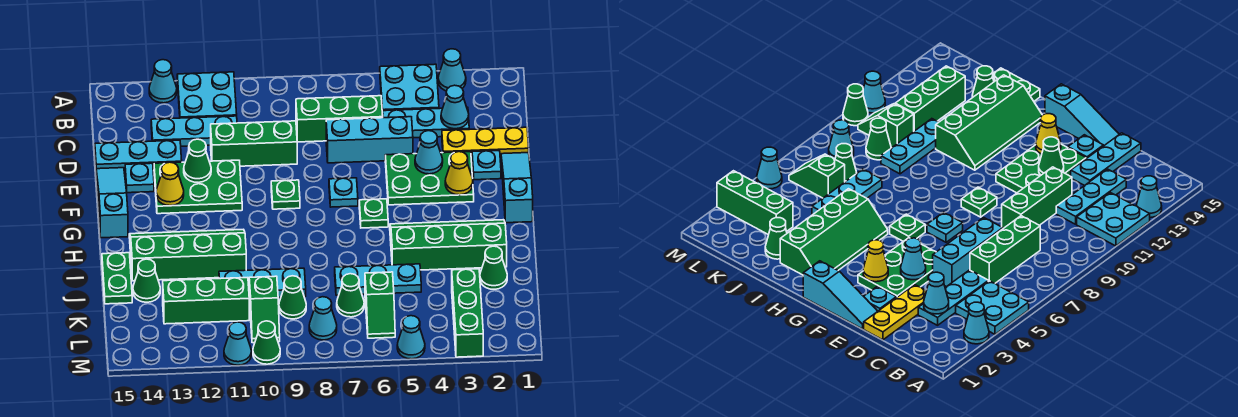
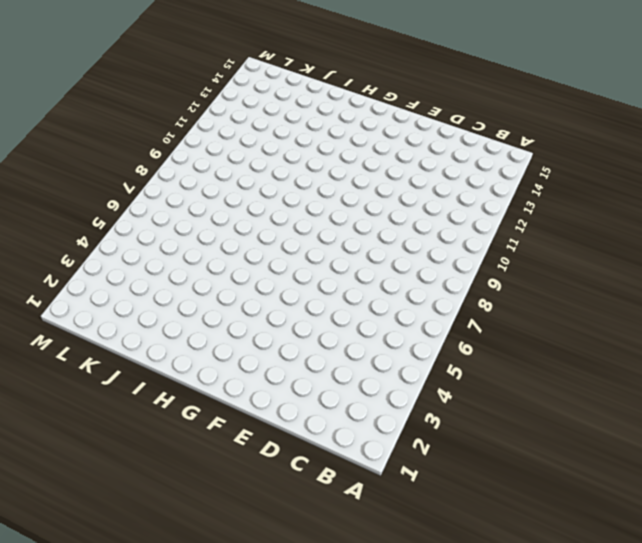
none -> cyan cone A3 level 1
none -> cyan plate A4:B5 level 1
none -> cyan plate A11:B12 level 1
none -> cyan cone A13 level 1

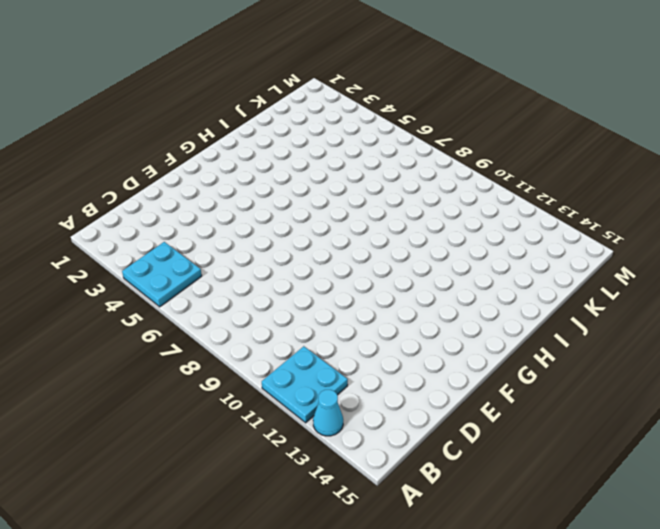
none -> cyan cone A3 level 1
none -> cyan plate C3:C5 level 1
none -> green brick C6:C8 level 1
none -> cyan plate C11:C13 level 1

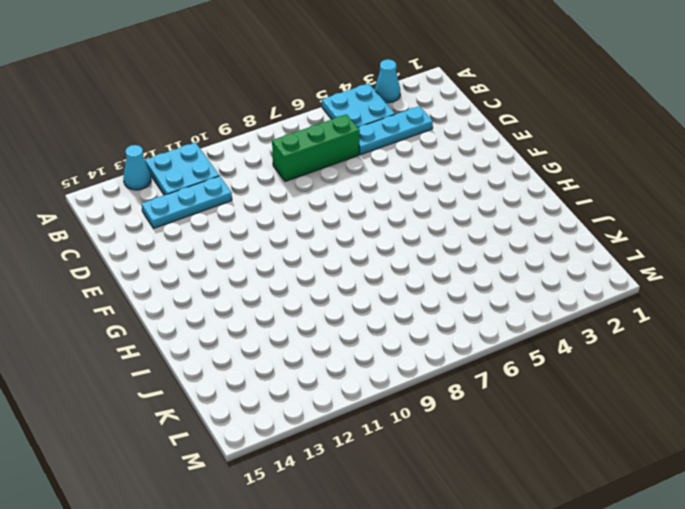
none -> yellow plate D1:D3 level 1
none -> cyan brick D5:D7 level 1
none -> green brick D9:D11 level 1
none -> cyan plate D13:D15 level 1

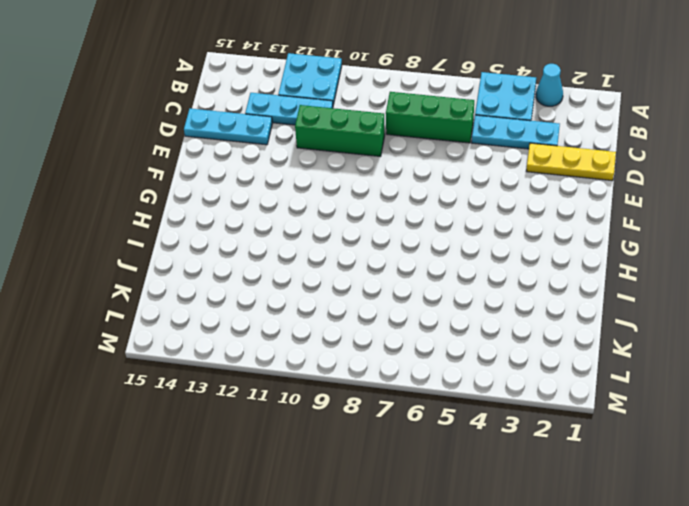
none -> cyan cone A13 level 1
none -> cyan brick D5:D7 level 1
none -> cyan slope E1:G1 level 1 top G
none -> cyan plate E2 level 1

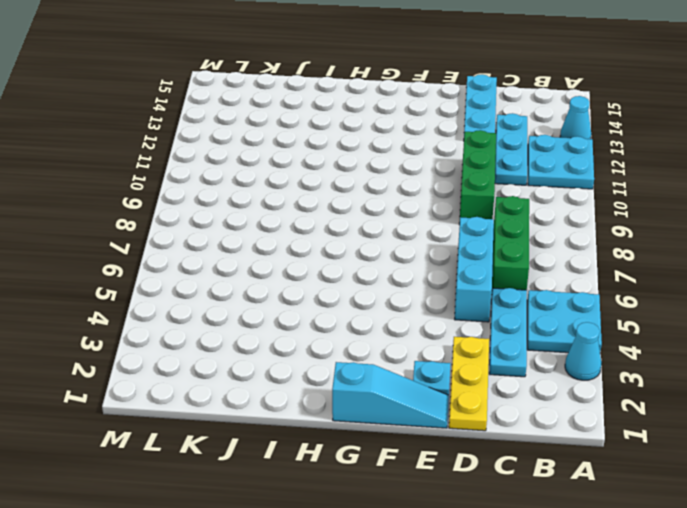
none -> green plate E3:F5 level 1
none -> green plate E11:F13 level 1
none -> cyan plate E14 level 1
none -> cyan slope E15:G15 level 1 top G

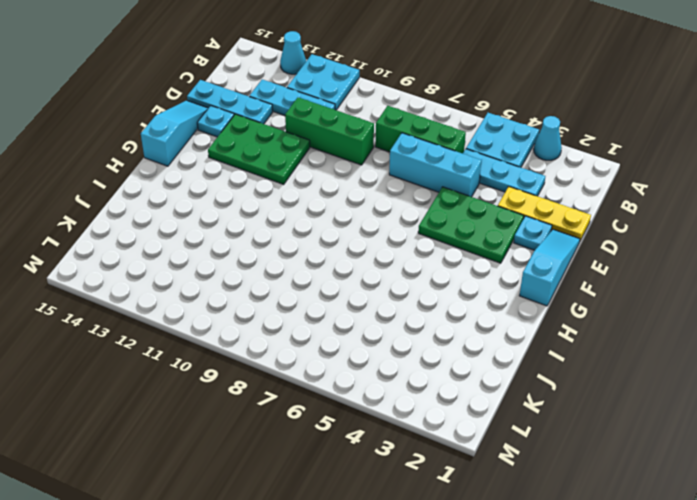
none -> cyan plate F7 level 1
none -> green plate F9 level 1
none -> green plate G6 level 1
none -> green slope H2:I5 level 1 top I

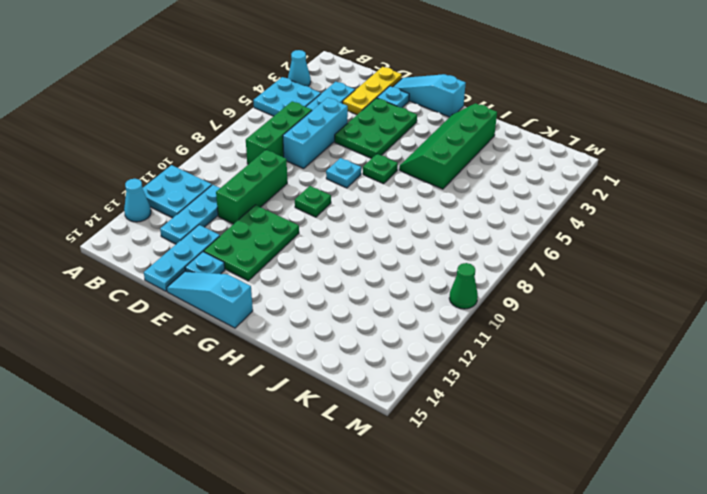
none -> green slope H11:I14 level 1 top I
none -> green plate I15:J15 level 1
none -> green cone J2 level 1
none -> cyan plate J5:J7 level 1

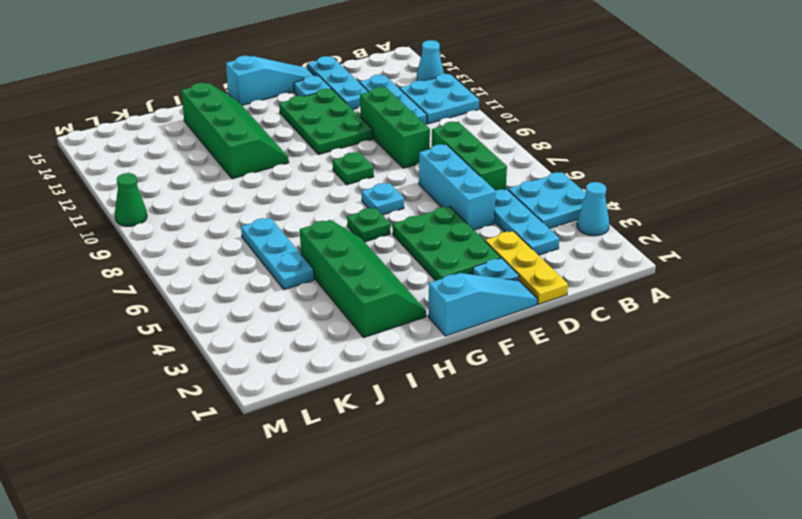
none -> green plate I15:J15 level 1
none -> green cone J2 level 1
none -> cyan plate J9:J11 level 1
none -> green cone J14 level 1

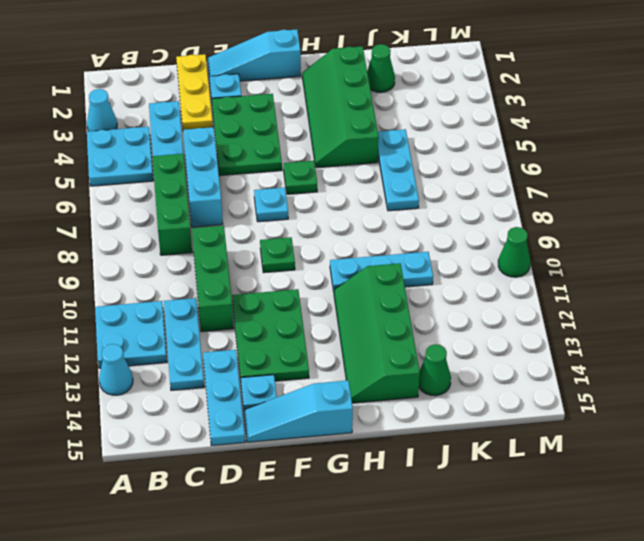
cyan plate H10:J10 level 1 -> cyan plate J9:J11 level 1
none -> green plate I15:J15 level 1
none -> green brick K3:M3 level 1
none -> green slope K6:L6 level 1 top K
none -> green cone K7 level 1

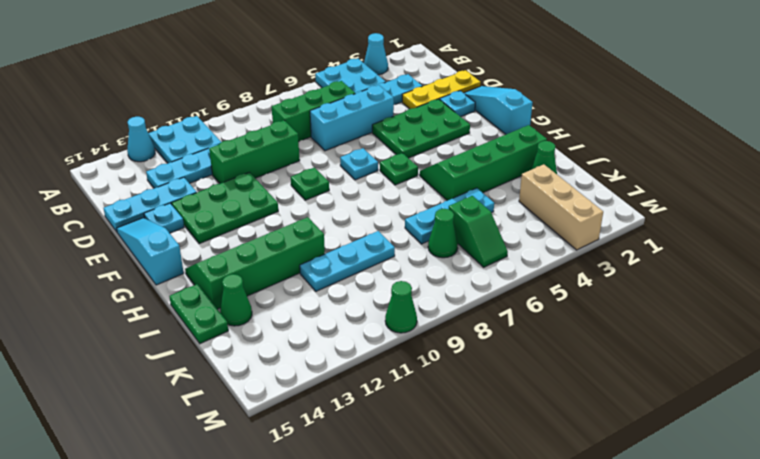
tan brick K3:M3 level 1 -> green brick K3:M3 level 1
none -> green cone K9 level 1
none -> green slope K10:L10 level 1 top K
none -> green brick K11:K13 level 1
none -> cyan cone L8 level 1

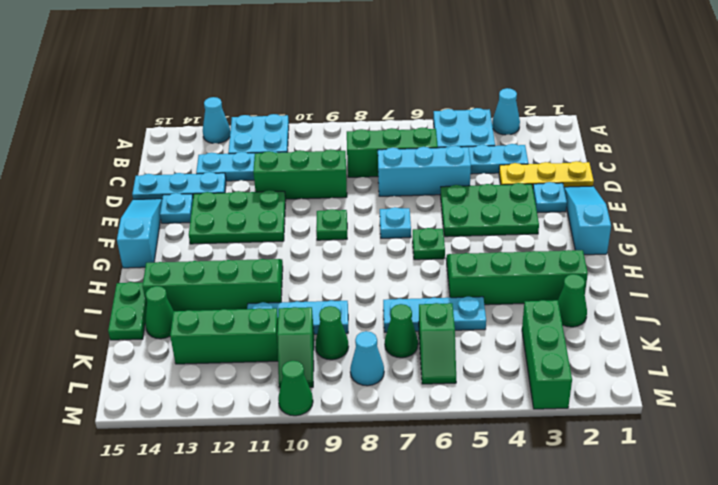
none -> cyan cone M5 level 1
none -> cyan cone M11 level 1
none -> cyan cone C3 level 2
none -> cyan cone E4 level 2

